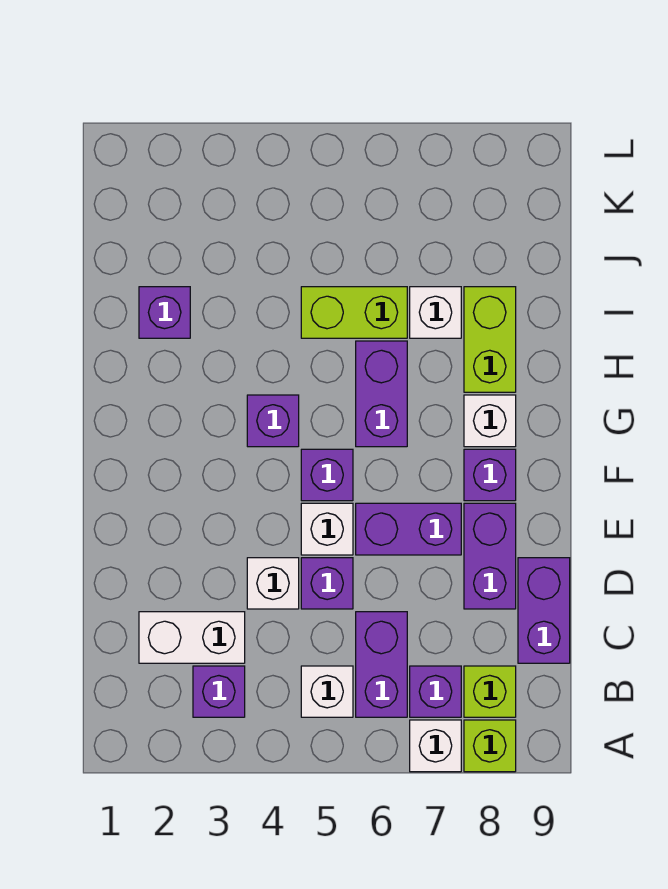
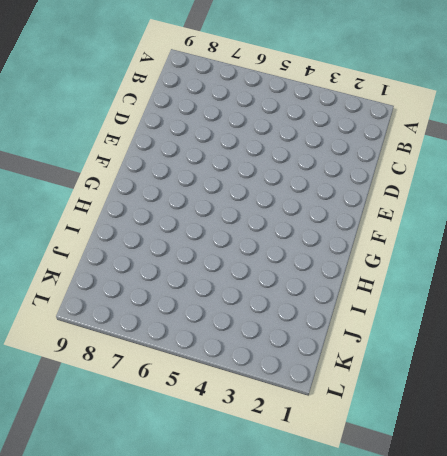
none -> white brick A7 level 1
none -> lime brick A8 level 1
none -> purple brick B3 level 1

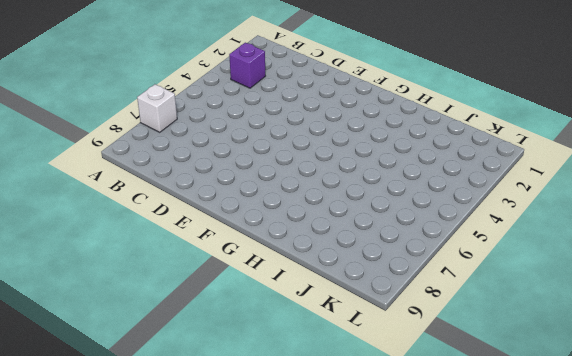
none -> lime brick A8 level 1
none -> white brick B5 level 1
none -> purple brick B6:C6 level 1

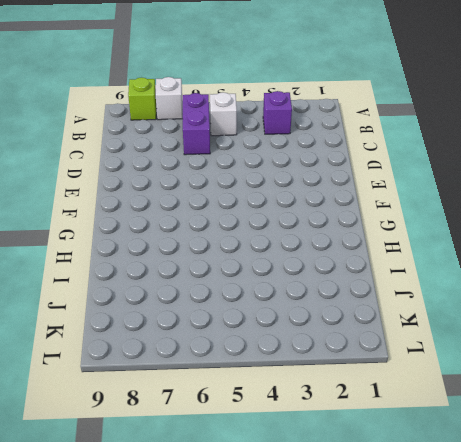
none -> purple brick B7 level 1
none -> lime brick B8 level 1
none -> white brick C2:C3 level 1

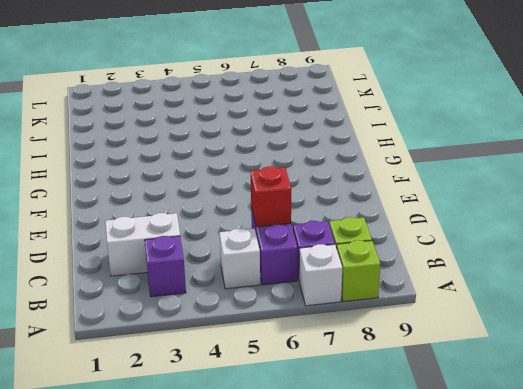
red brick C6 level 2 -> none
none -> purple brick C9:D9 level 1
none -> white brick D4 level 1
none -> purple brick D5 level 1

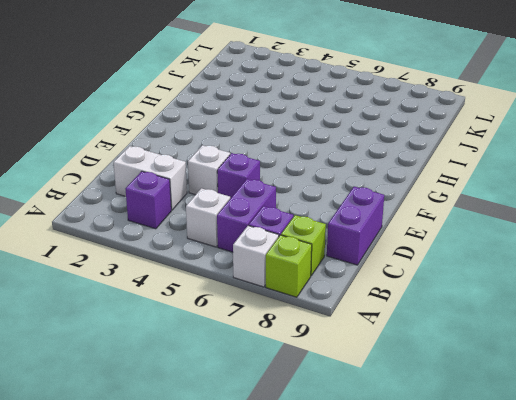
none -> purple brick D8:E8 level 1
none -> white brick E5 level 1
none -> purple brick E6:E7 level 1

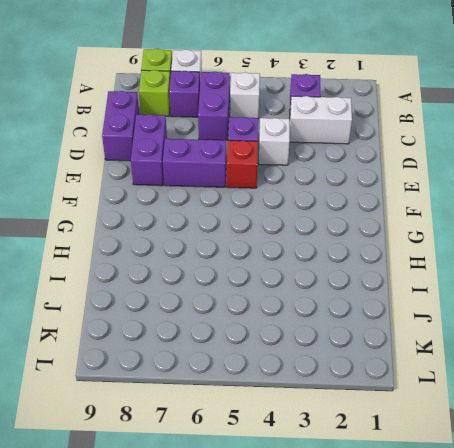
red brick E5 level 1 -> white brick E5 level 1
none -> purple brick F5 level 1
none -> purple brick F8 level 1
none -> purple brick G4 level 1

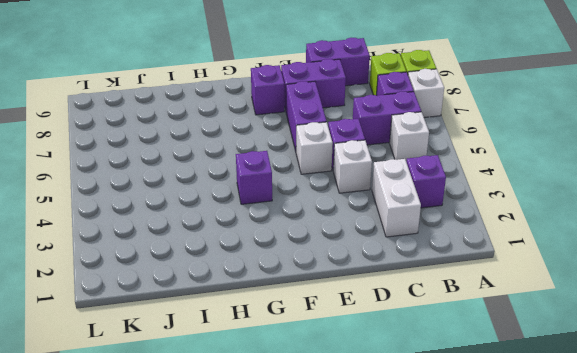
none -> purple brick F5 level 1
none -> purple brick G6:H6 level 1
none -> white brick G8 level 1

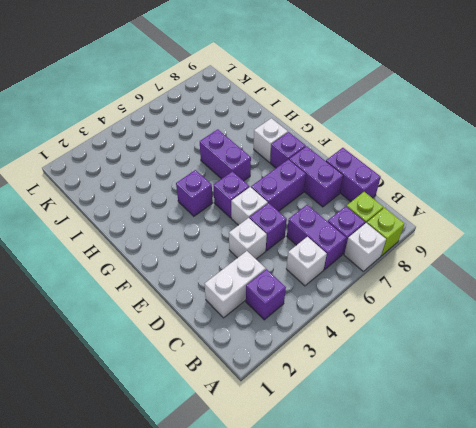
none -> lime brick H8:I8 level 1
none -> purple brick I2 level 1
none -> lime brick I5:I6 level 1

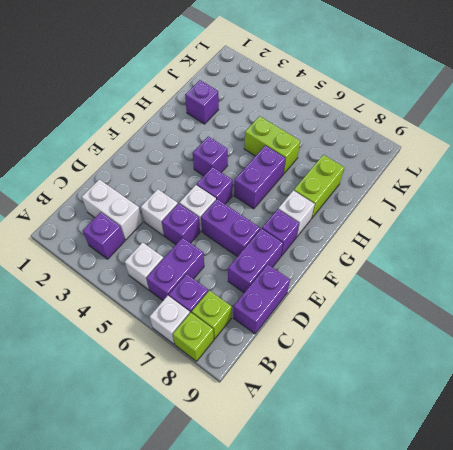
none -> white brick I7 level 1

